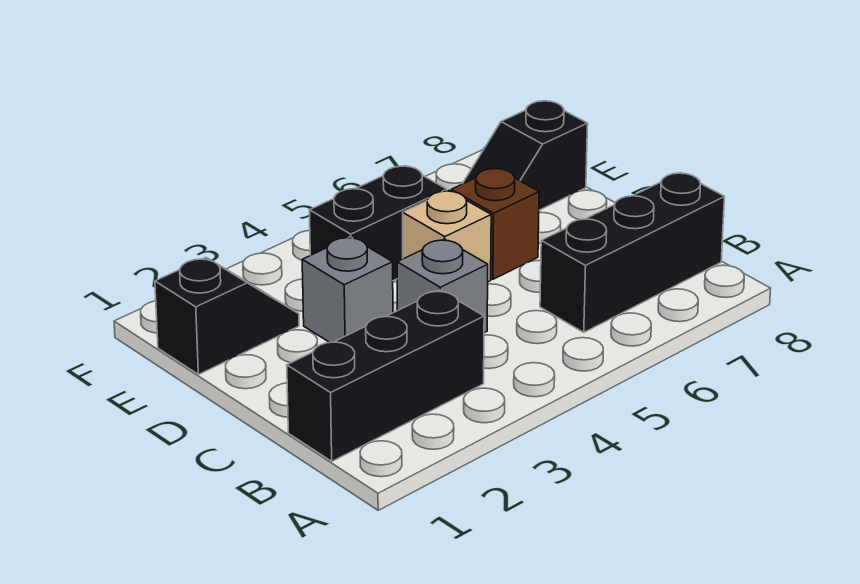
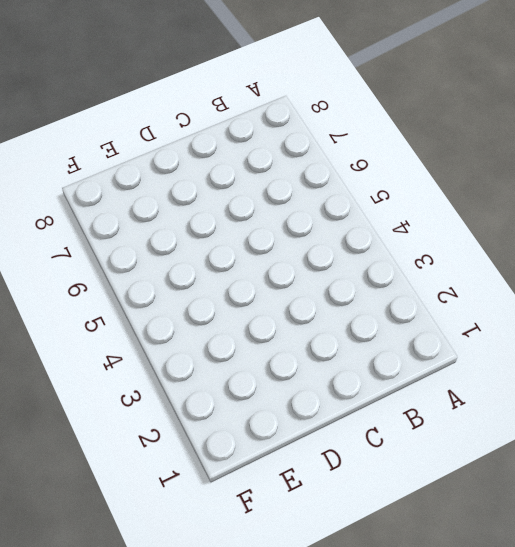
none -> black brick B1:B3 level 1
none -> black brick B6:B8 level 1

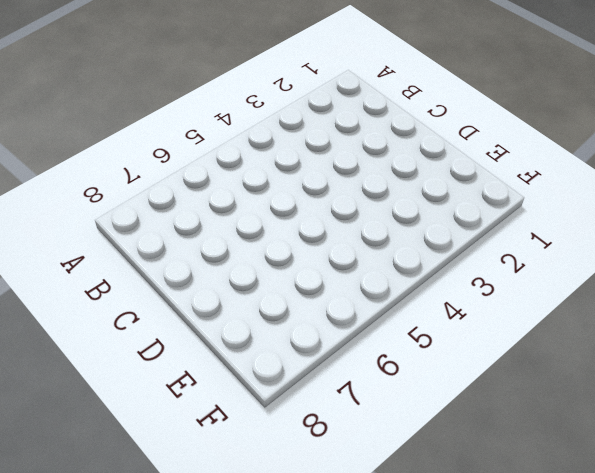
none -> black brick B1:B3 level 1
none -> black brick B6:B8 level 1

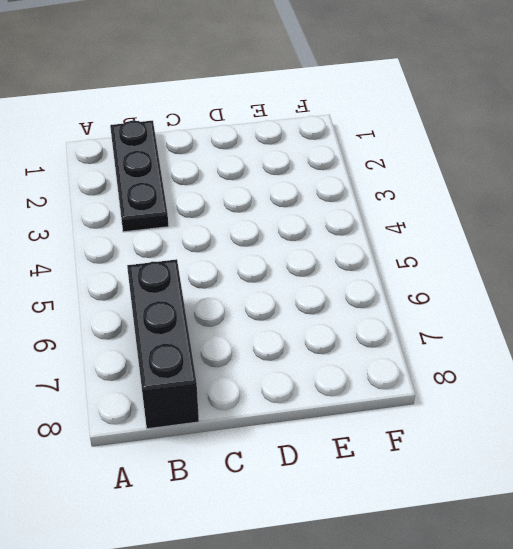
black plate B1:B3 level 1 -> black brick B1:B3 level 1
none -> grey brick C4 level 1
none -> grey brick D3 level 1

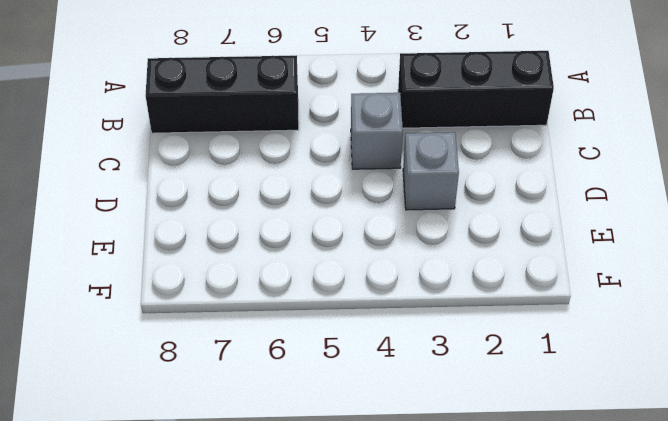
none -> tan brick D5 level 1
none -> brown brick D6 level 1

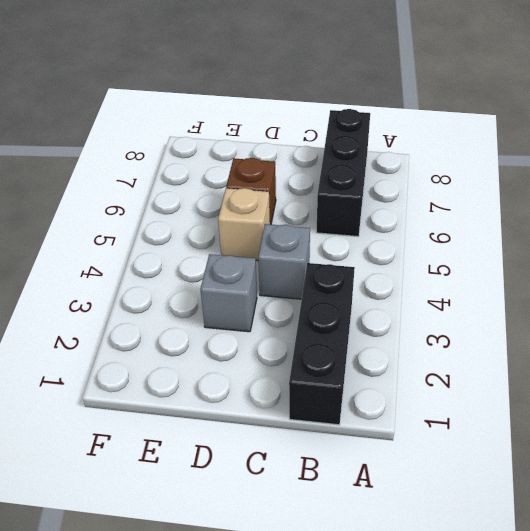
none -> black slope E1:E2 level 1 top 1
none -> black brick E4:E5 level 1

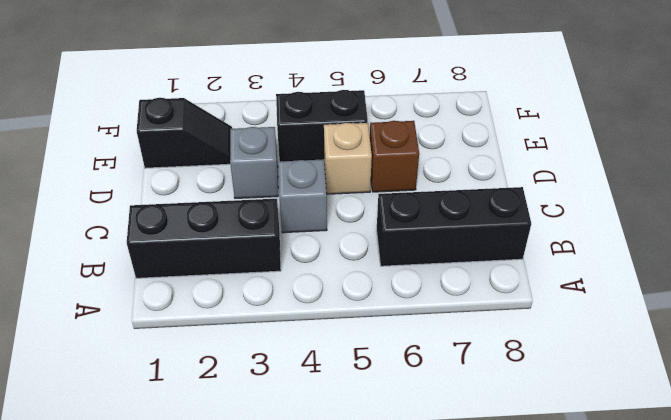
none -> black slope E7:E8 level 1 top 8

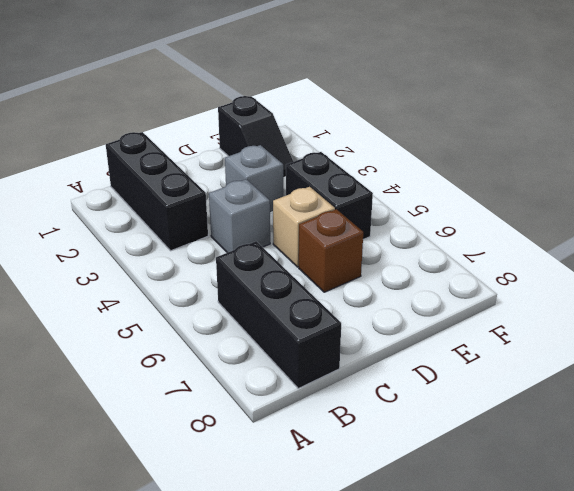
none -> black slope E7:E8 level 1 top 8

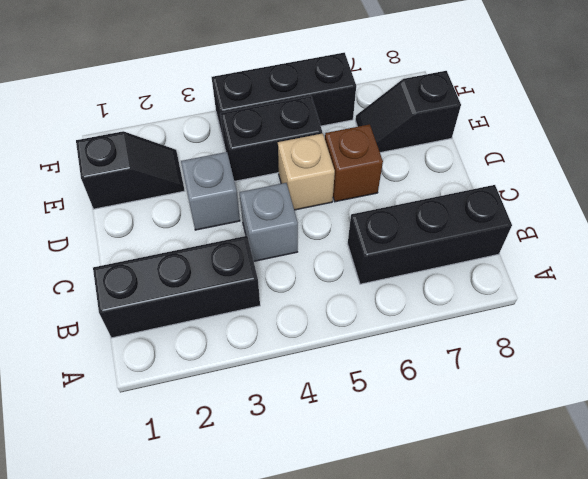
black brick F4:F6 level 1 -> none

